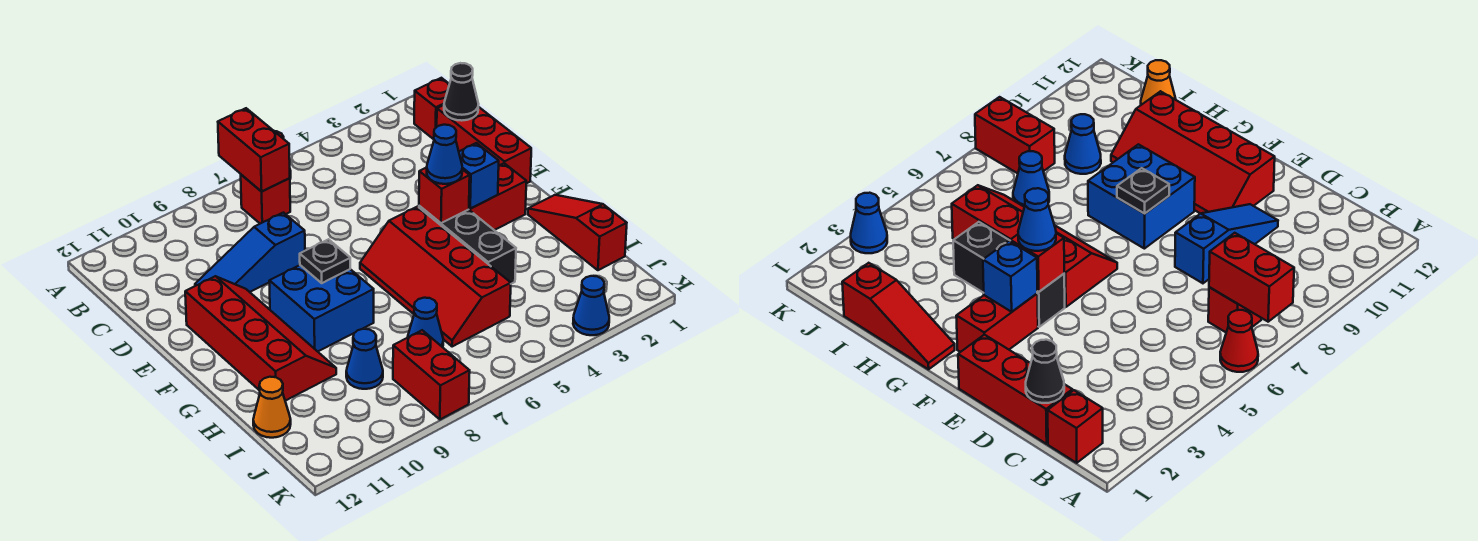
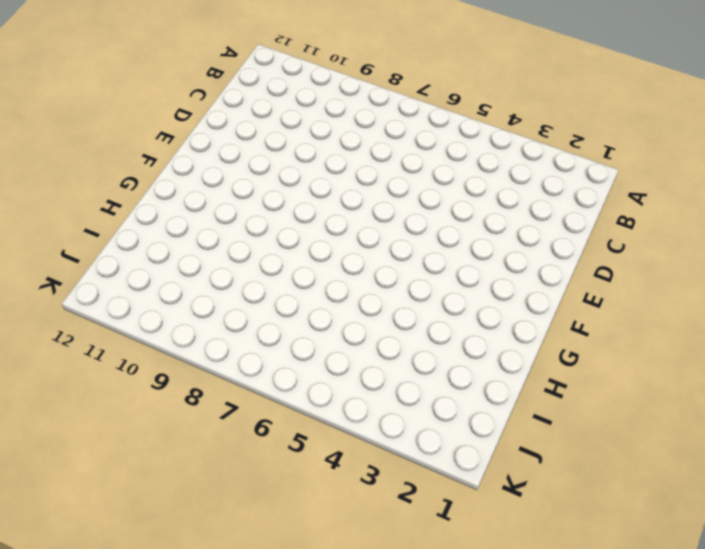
none -> red cone A6 level 1
none -> red brick B1 level 1
none -> red brick B7 level 1

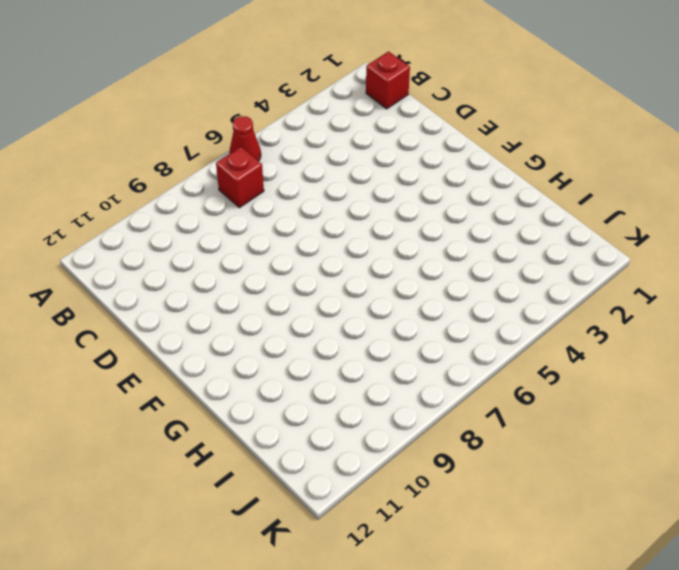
none -> red brick C1:E1 level 1
none -> blue slope D8:D10 level 1 top 8
none -> red slope E10:H11 level 1 top 11

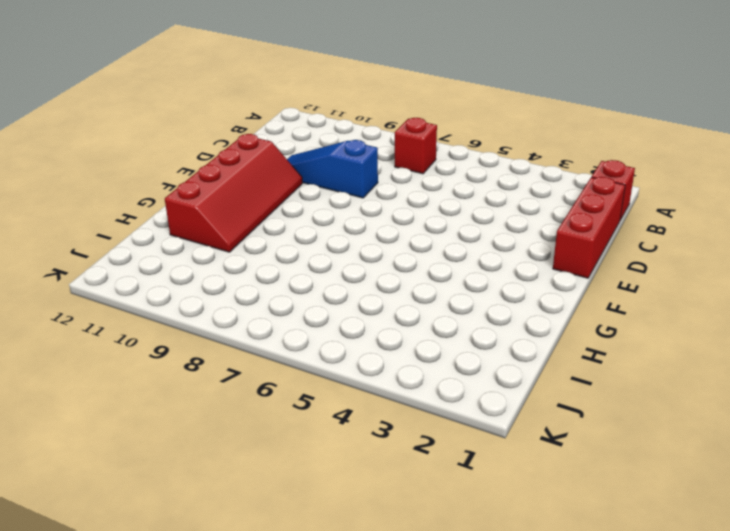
none -> red cone A6 level 1
none -> red brick F2:F3 level 1
none -> black brick F4:H4 level 1

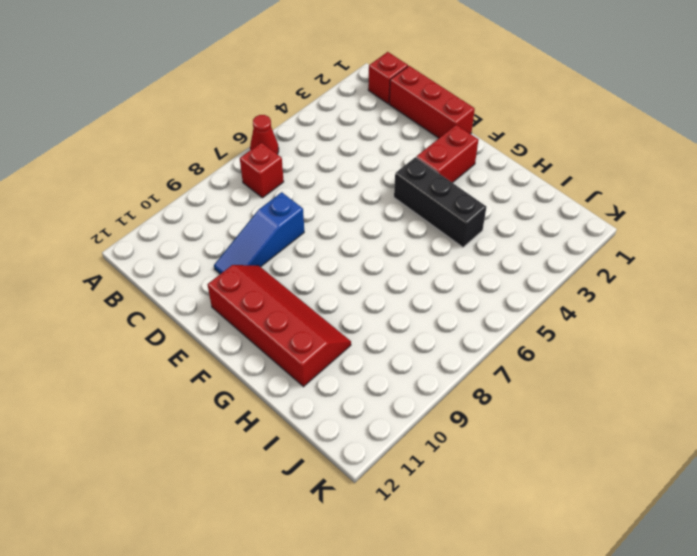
none -> red slope F5:I6 level 1 top 5
none -> blue brick F8:G9 level 1
none -> red slope G1:I1 level 1 top I

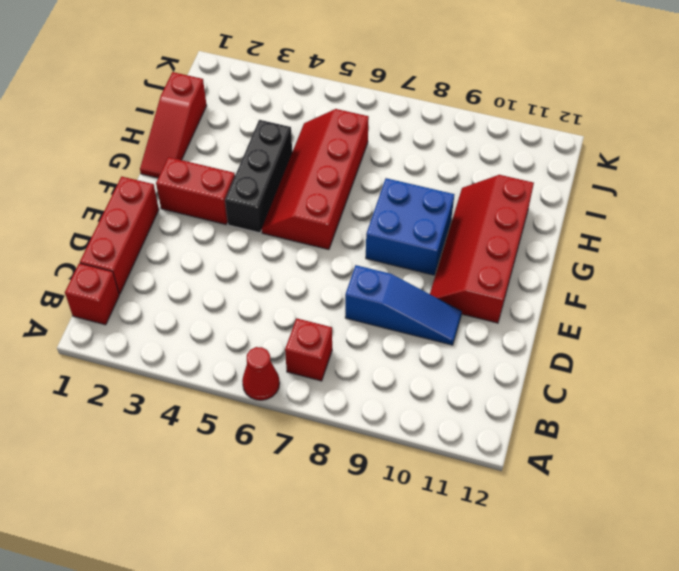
red slope F5:I6 level 1 top 6 -> red slope F5:I6 level 1 top 5
none -> blue cone I7 level 1
none -> blue cone I9 level 1
none -> orange cone I12 level 1

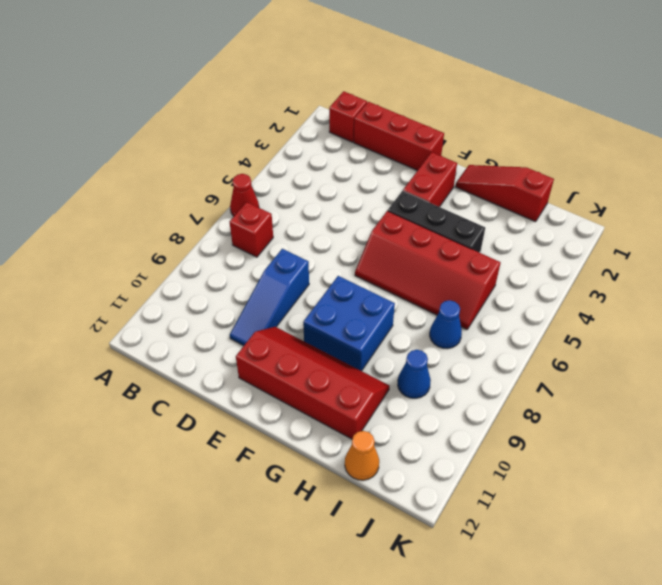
none -> red brick J8:K8 level 1
none -> blue cone K3 level 1
none -> red brick A7:B7 level 2

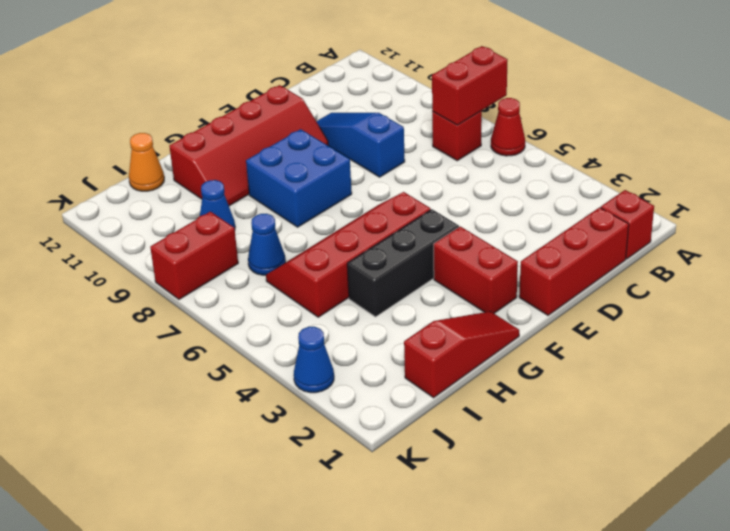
none -> black cone C1 level 2
none -> blue brick F3 level 2
none -> red brick F4 level 2

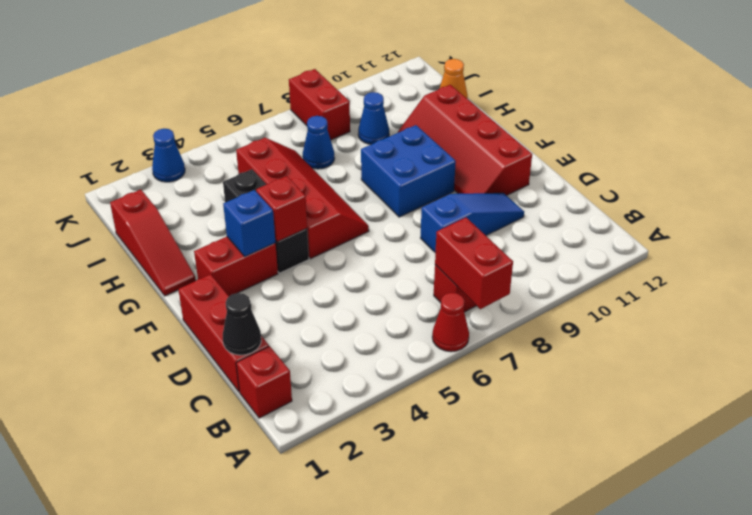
none -> black plate F8 level 2
none -> blue cone F4 level 3

